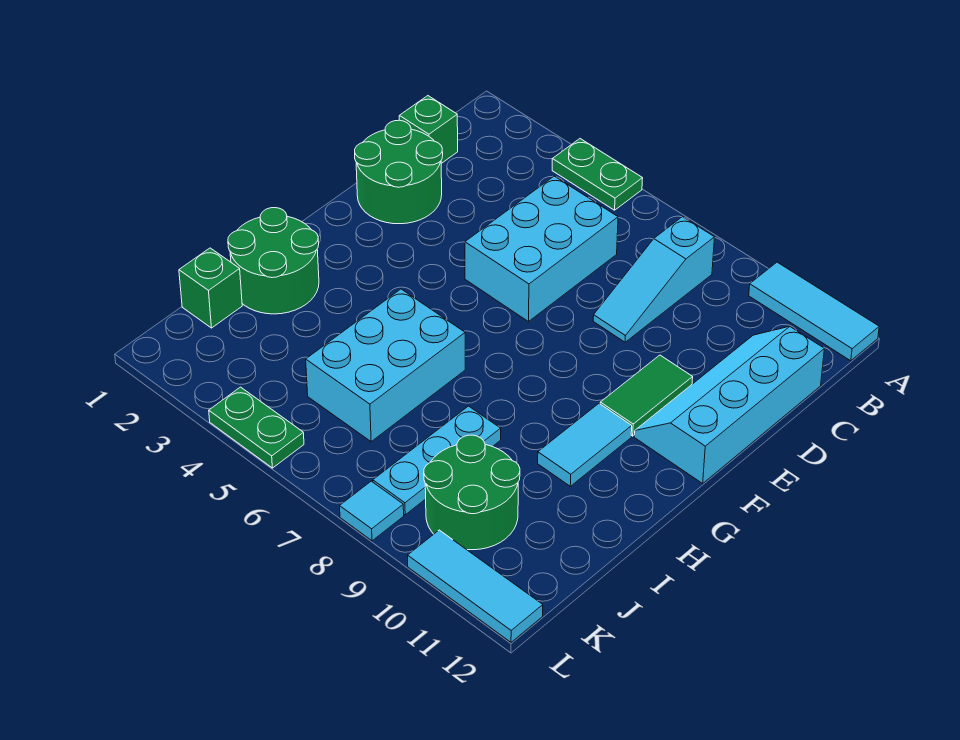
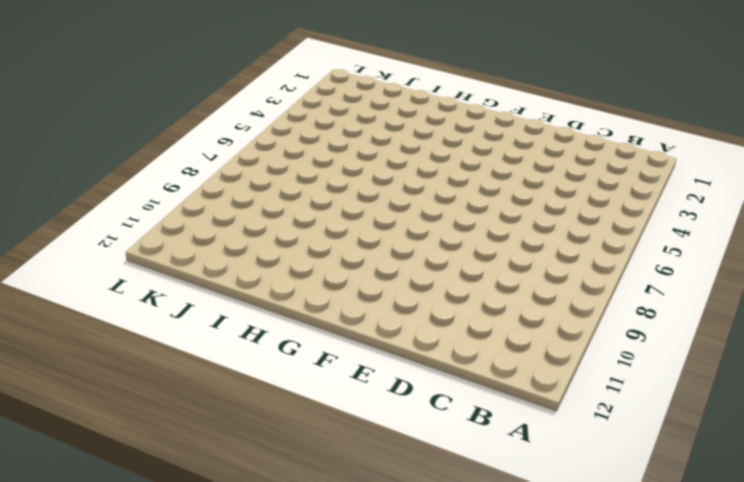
none -> green plate A4:A5 level 1
none -> cyan tile A10:A12 level 1
none -> cyan slope B8:D8 level 1 top B

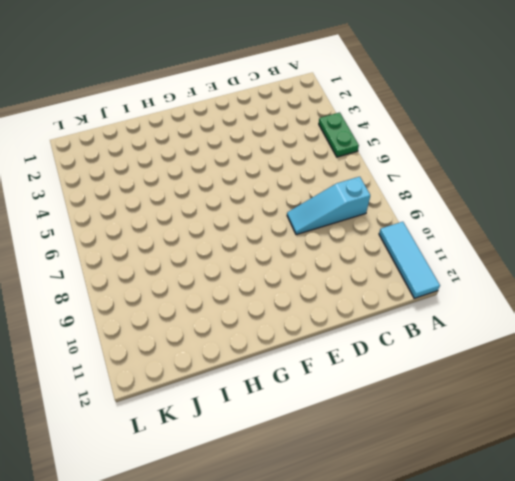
none -> green brick C1 level 1
none -> cyan brick C5:E6 level 1
none -> cyan slope C11:F12 level 1 top 12

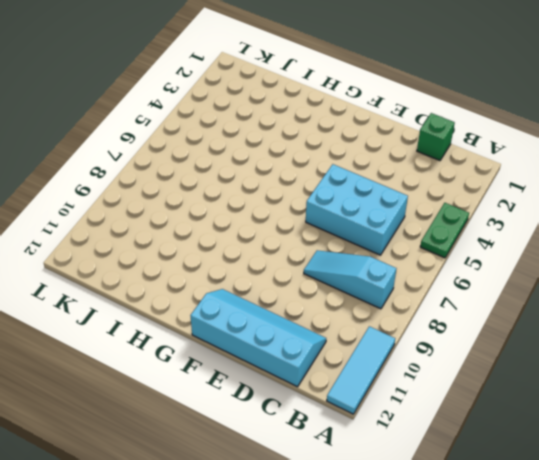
none -> green round brick D1:E2 level 1
none -> green tile E10:F10 level 1
none -> cyan tile G10:H10 level 1

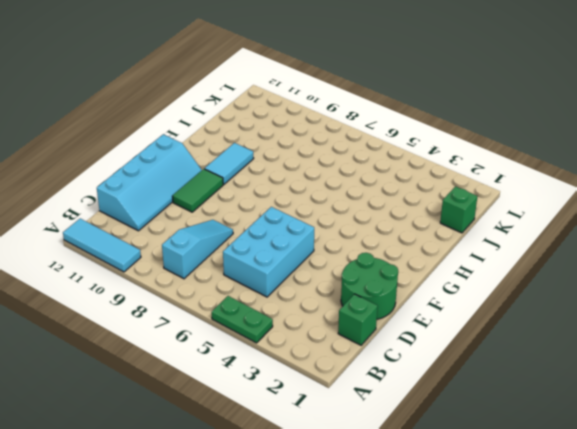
none -> green round brick H1:I2 level 1
none -> cyan brick H5:J6 level 1
none -> cyan plate I8:K8 level 1

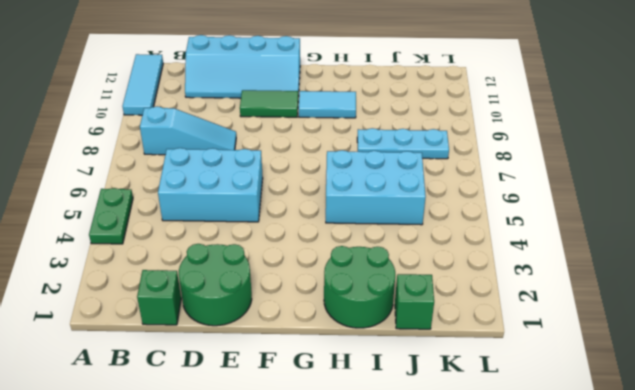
none -> green round brick J9:K10 level 1
none -> green plate L4:L5 level 1
none -> cyan tile L8 level 1

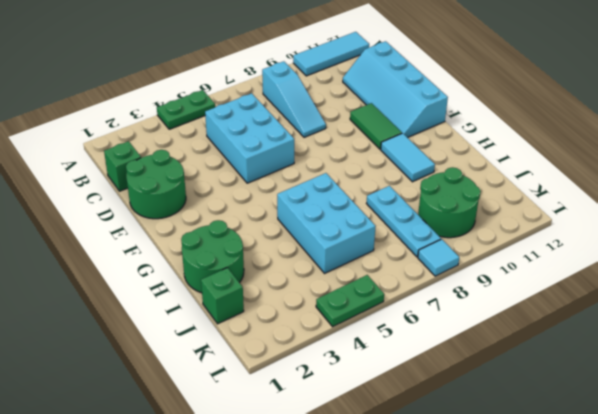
none -> cyan tile L10:L12 level 1

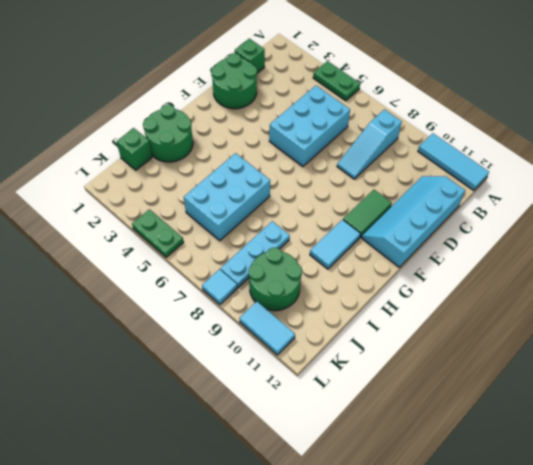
cyan tile L10:L11 level 1 -> cyan tile L10:L12 level 1

